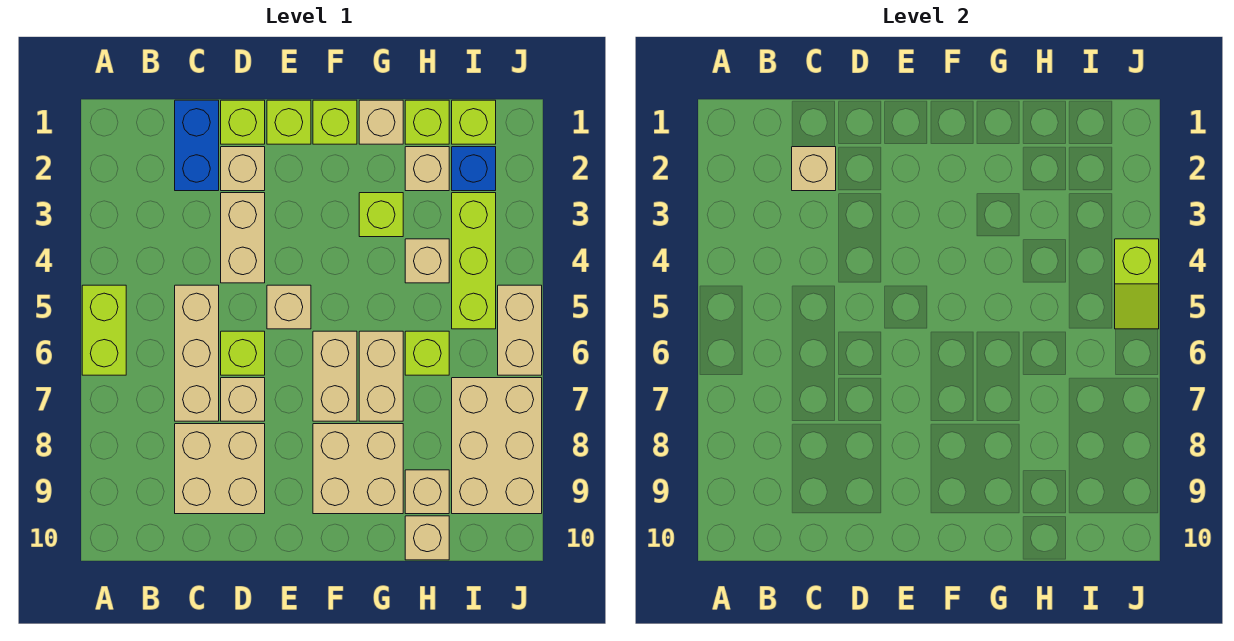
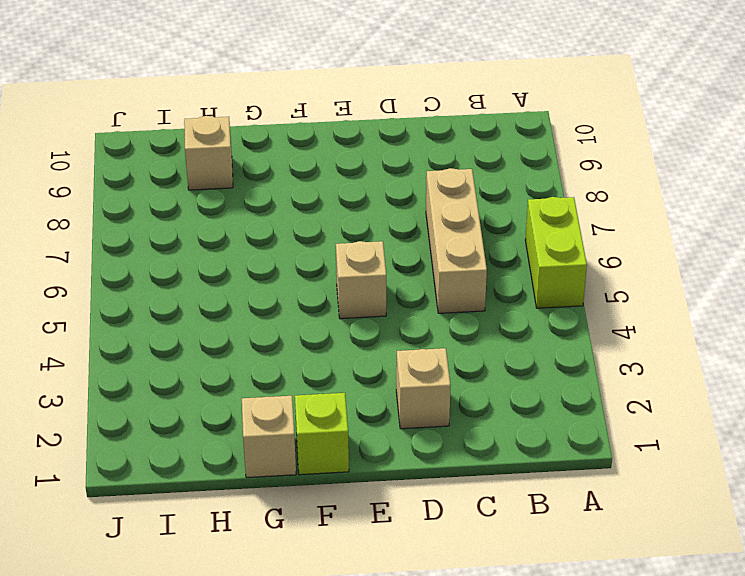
none -> blue brick C1:C2 level 1
none -> tan brick C8:D9 level 1
none -> lime brick D1 level 1
none -> tan brick D3:D4 level 1

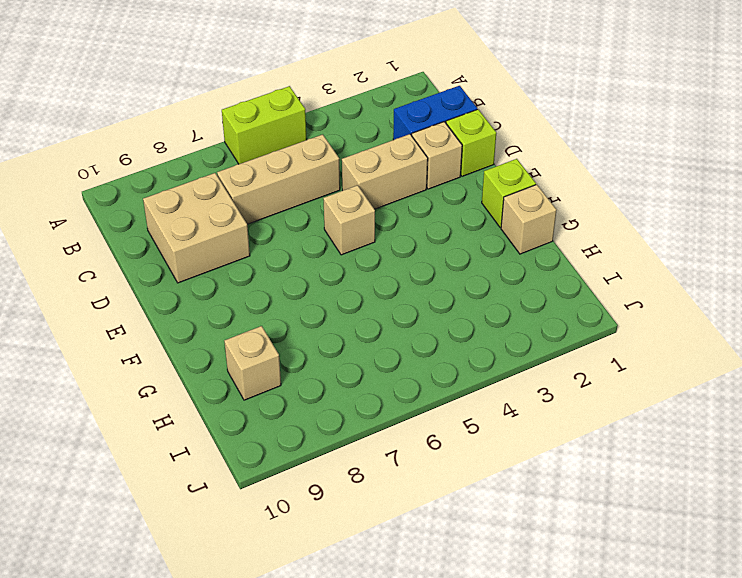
none -> lime brick D6 level 1
none -> tan brick D7 level 1
none -> lime brick E1 level 1
none -> tan brick F6:F7 level 1

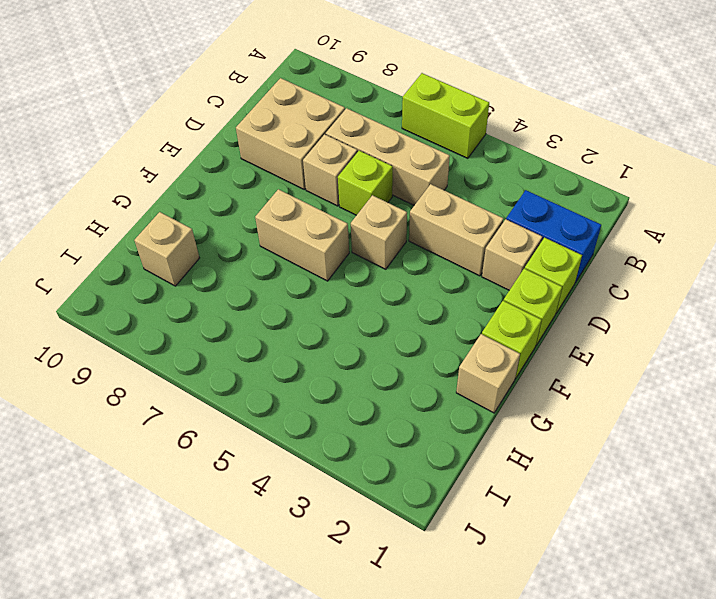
none -> tan brick F8:G9 level 1
none -> lime brick G3 level 1
none -> tan brick G6:G7 level 1
none -> lime brick H1 level 1

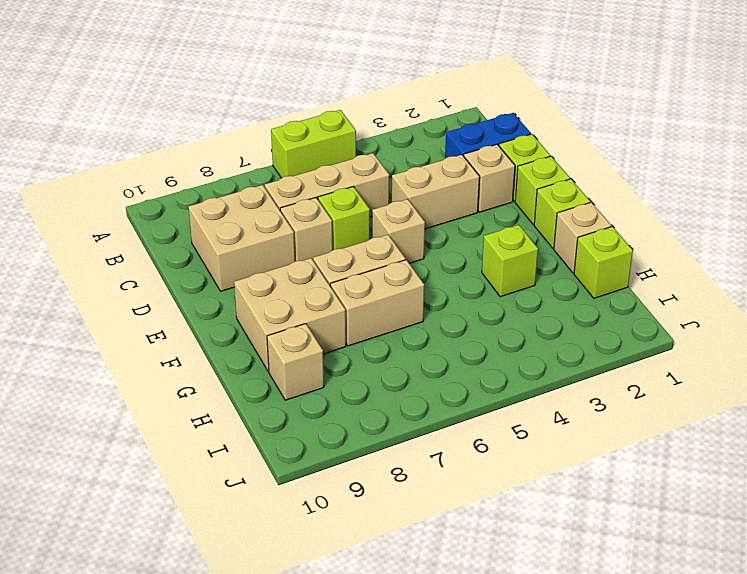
none -> tan brick H2 level 1
none -> tan brick H4 level 1
none -> lime brick H6 level 1
none -> tan brick H10 level 1

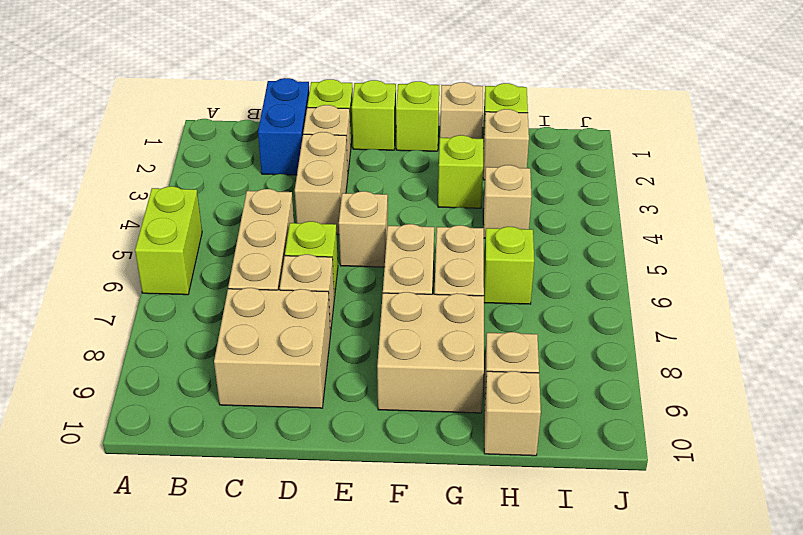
none -> lime brick I1 level 1
none -> blue brick I2 level 1
none -> lime brick I3:I5 level 1
none -> tan brick I7:J9 level 1

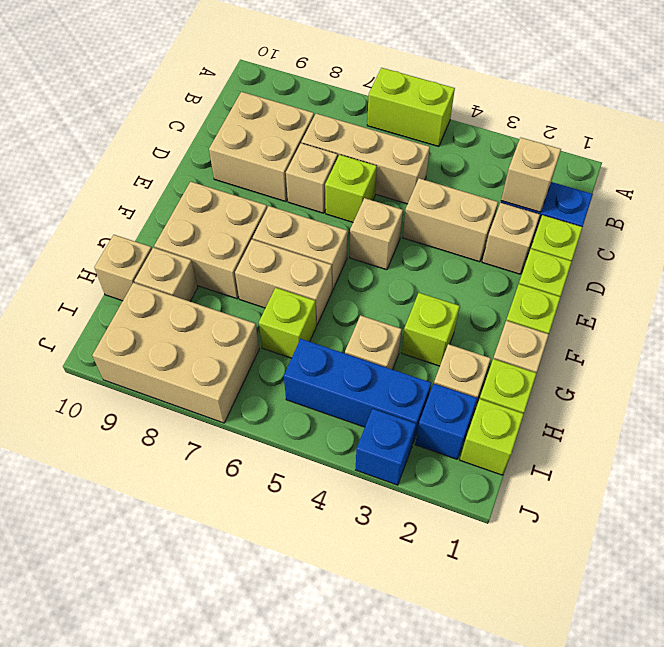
blue brick I3:I5 level 1 -> lime brick I3:I5 level 1
blue brick J3 level 1 -> none
none -> tan brick J5:J6 level 1
none -> lime slope J4:J5 level 2 top 4

